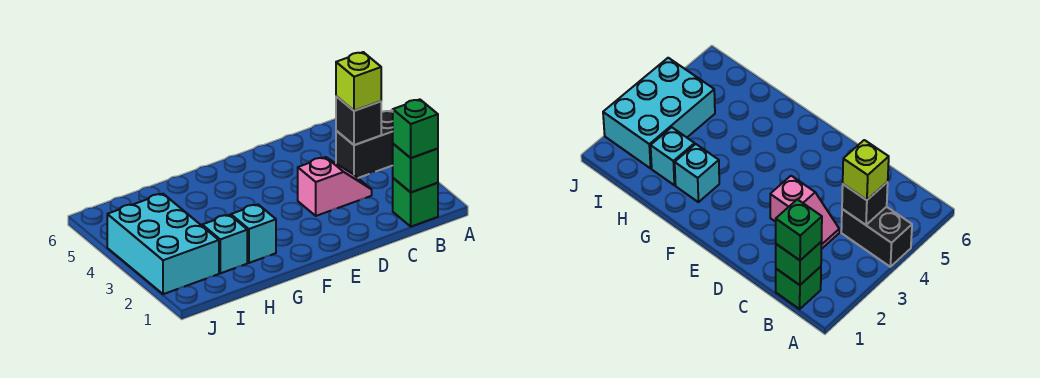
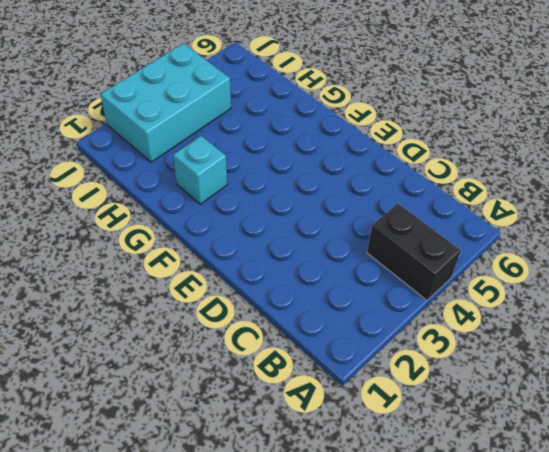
none -> green brick B1 level 1
none -> pink slope C3:D3 level 1 top D

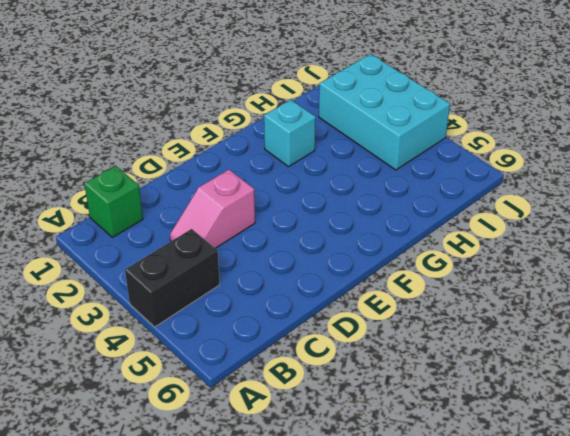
none -> cyan brick H2 level 1
none -> green brick B1 level 2

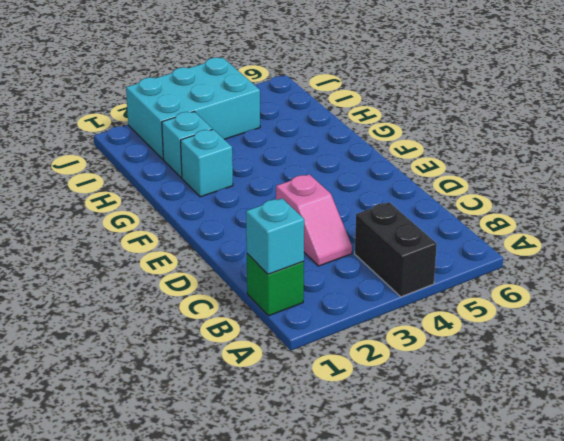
cyan brick B1 level 2 -> green brick B1 level 2
none -> black brick B4 level 2
none -> green brick B1 level 3

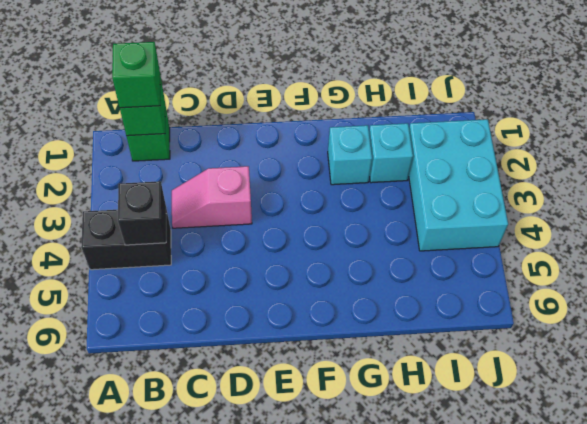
none -> lime brick B4 level 3

